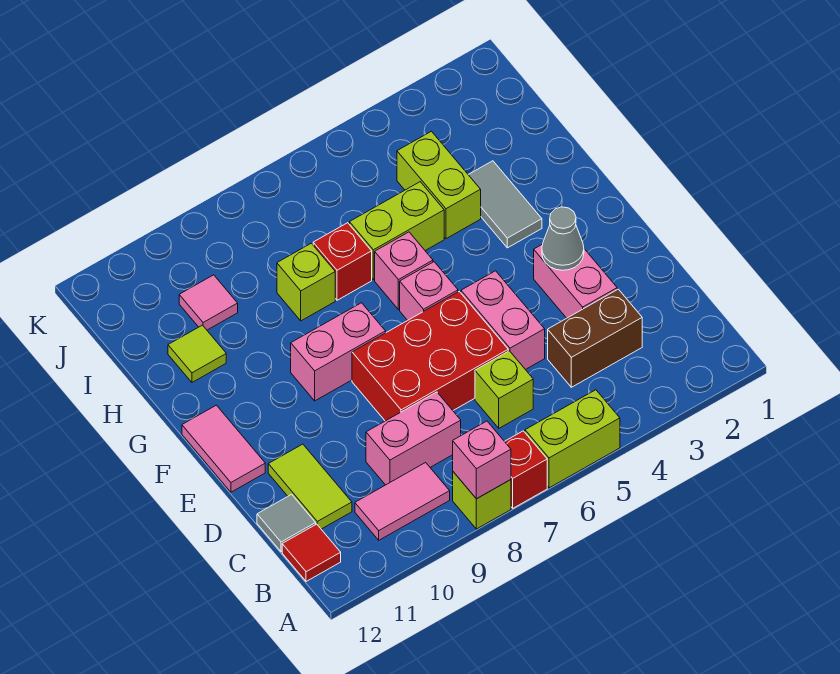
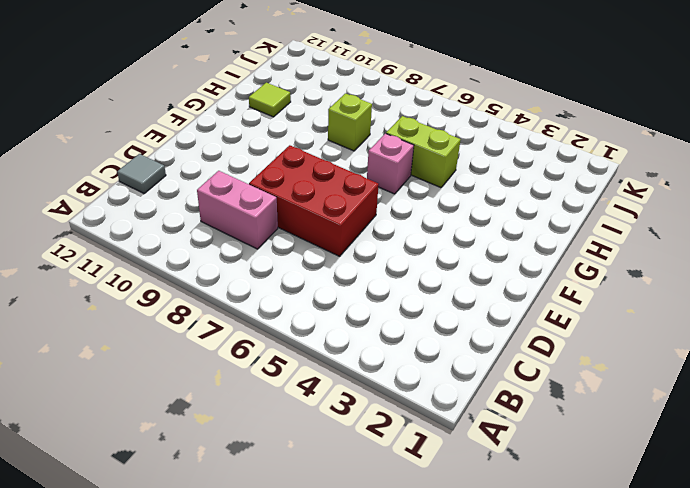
none -> lime brick A5:A6 level 1
none -> red brick A7 level 1
none -> lime brick A8 level 1

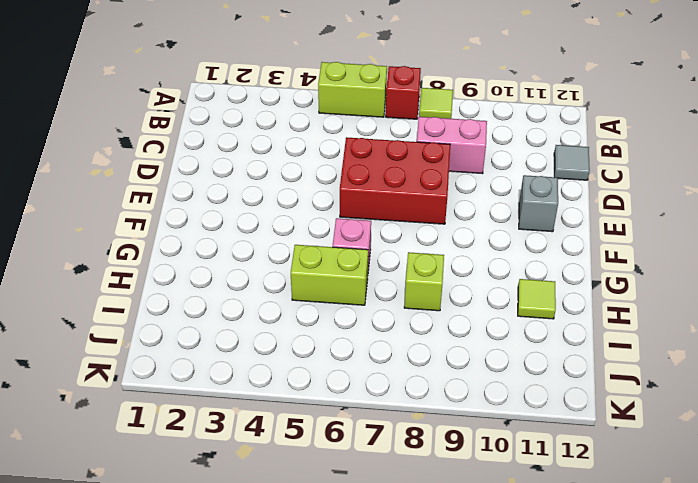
lime tile A8 level 1 -> lime brick A8 level 1
grey brick E11 level 1 -> none
none -> pink tile B9:B10 level 1
none -> red tile B12 level 1
none -> brown brick C3:C4 level 1

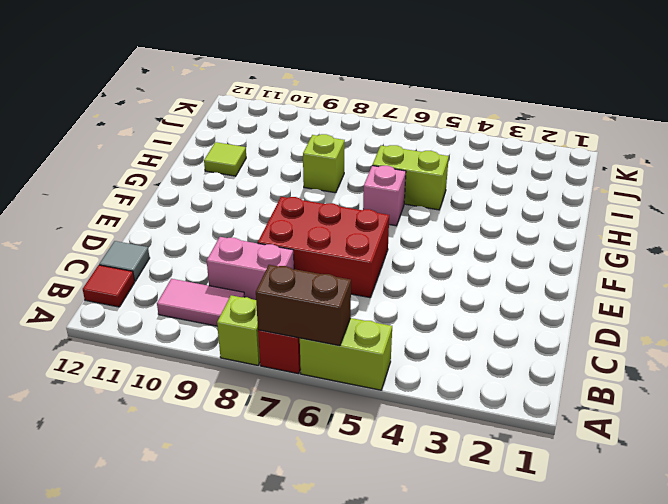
brown brick A6:A7 level 2 -> brown brick C3:C4 level 1
none -> lime brick C6 level 1
none -> lime tile C11:D11 level 1
none -> pink brick D3:E3 level 1

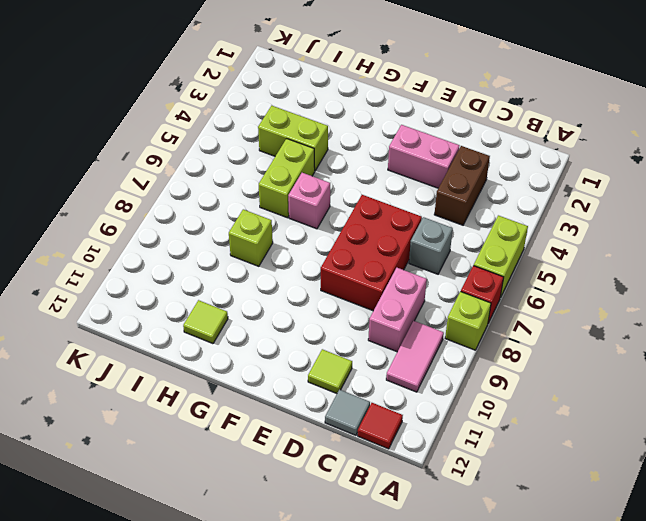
grey brick C6 level 1 -> lime brick C6 level 1
lime tile D11 level 1 -> lime tile C11:D11 level 1
none -> pink brick D5:E5 level 1
none -> pink tile E12:F12 level 1
none -> pink brick F6 level 1

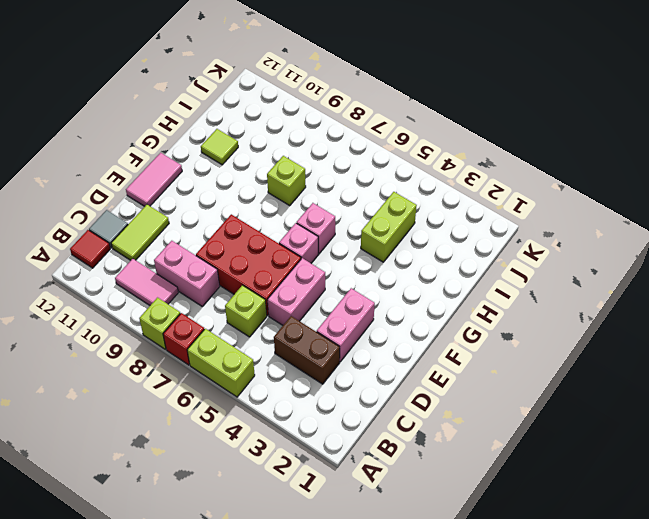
none -> pink brick F8:F9 level 1
none -> grey tile G3:H3 level 1
none -> lime brick H5:H6 level 1

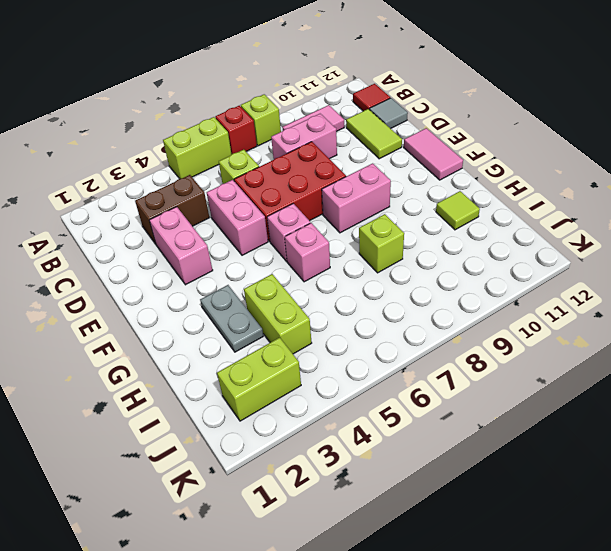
grey plate G3:H3 level 1 -> grey tile G3:H3 level 1
lime brick J2:J3 level 1 -> lime brick H5:H6 level 1
none -> red brick H7 level 1
none -> pink tile I10 level 1
none -> pink brick A8 level 2

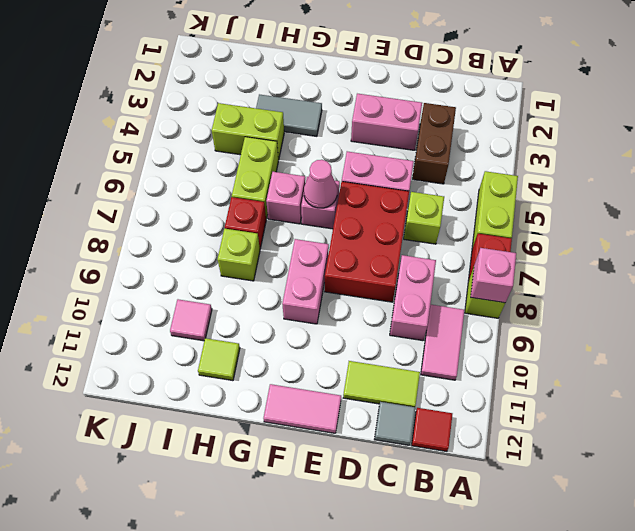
pink cone F6 level 2 -> none
none -> grey cone E3 level 2

